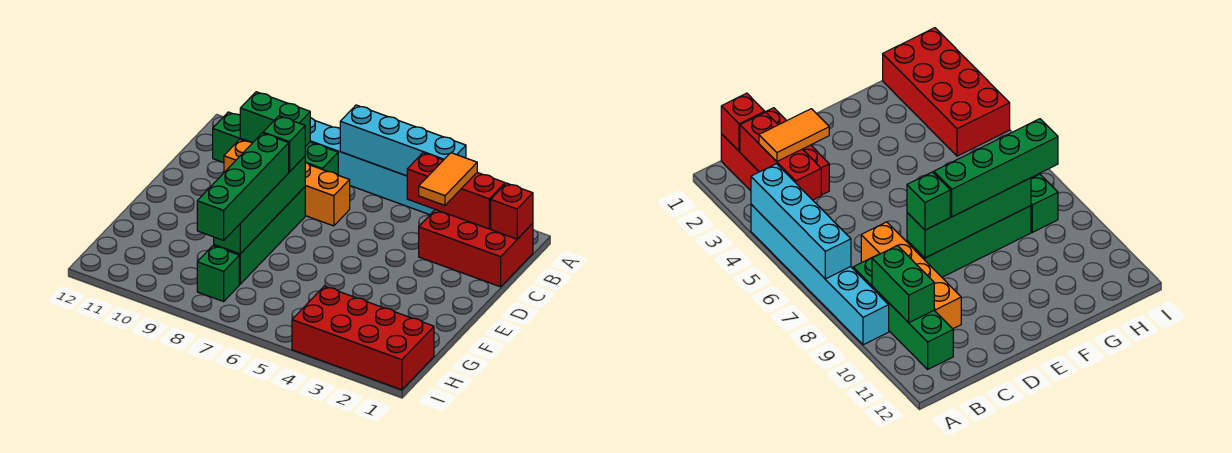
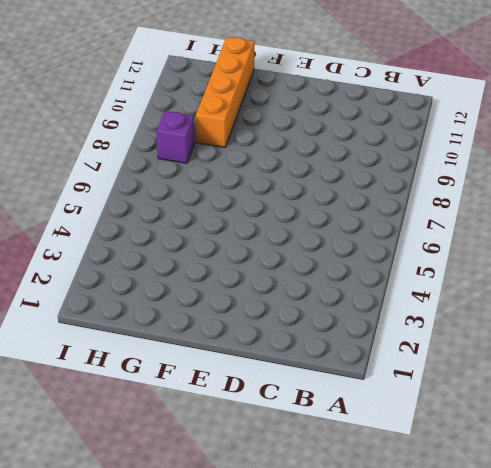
orange brick G9:G12 level 1 -> orange brick C7:C10 level 1
purple brick H8 level 1 -> green brick H8 level 1
none -> cyan brick A4:A9 level 1
none -> red brick B1:C3 level 1
none -> green brick B8:B11 level 1

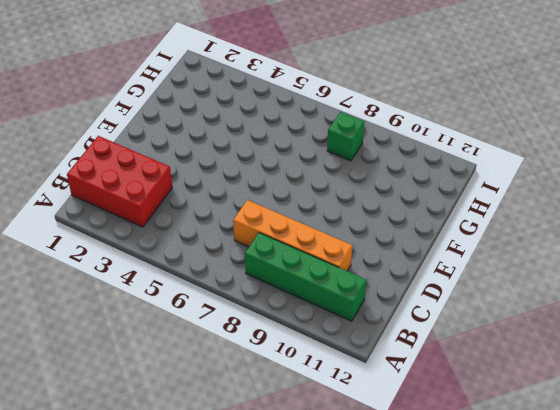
none -> cyan brick A4:A9 level 1
none -> green brick D8:G8 level 1
none -> red brick H1:I4 level 1

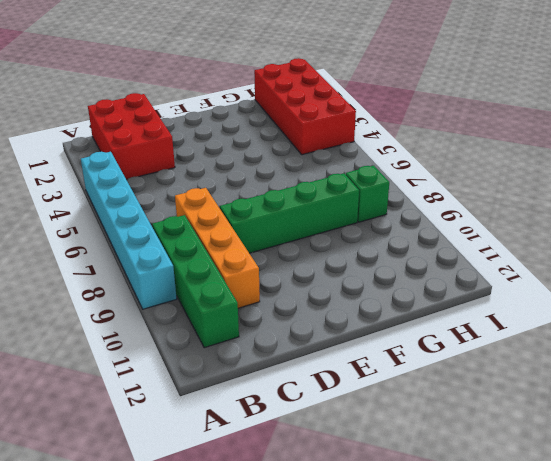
none -> cyan brick A4:A7 level 2
none -> red brick B1 level 2
none -> red brick B2:B4 level 2

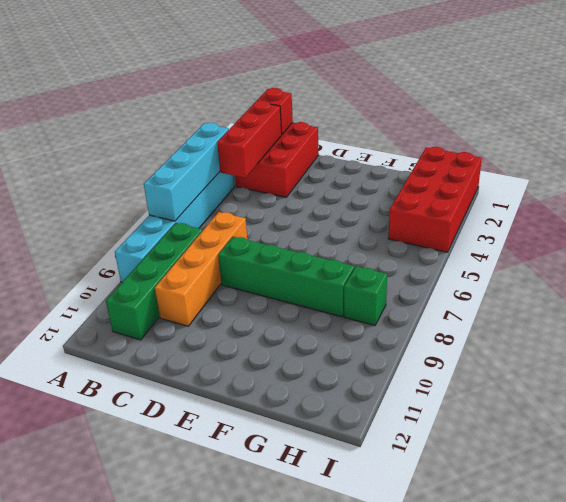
none -> green brick B9:B10 level 2
none -> green brick D8:G8 level 2
none -> orange tile B3:C3 level 3

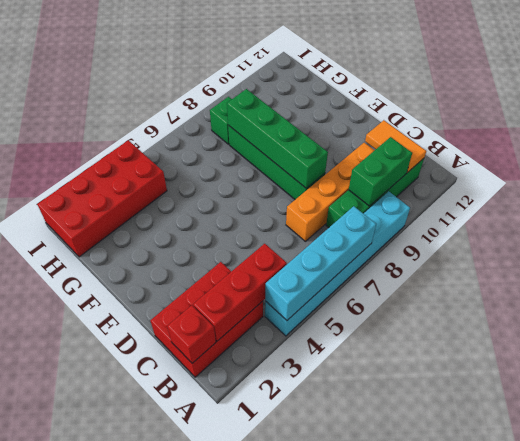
orange tile B11:C11 level 2 -> orange tile B3:C3 level 3
none -> green brick D8 level 3
none -> green brick E8:H8 level 3

